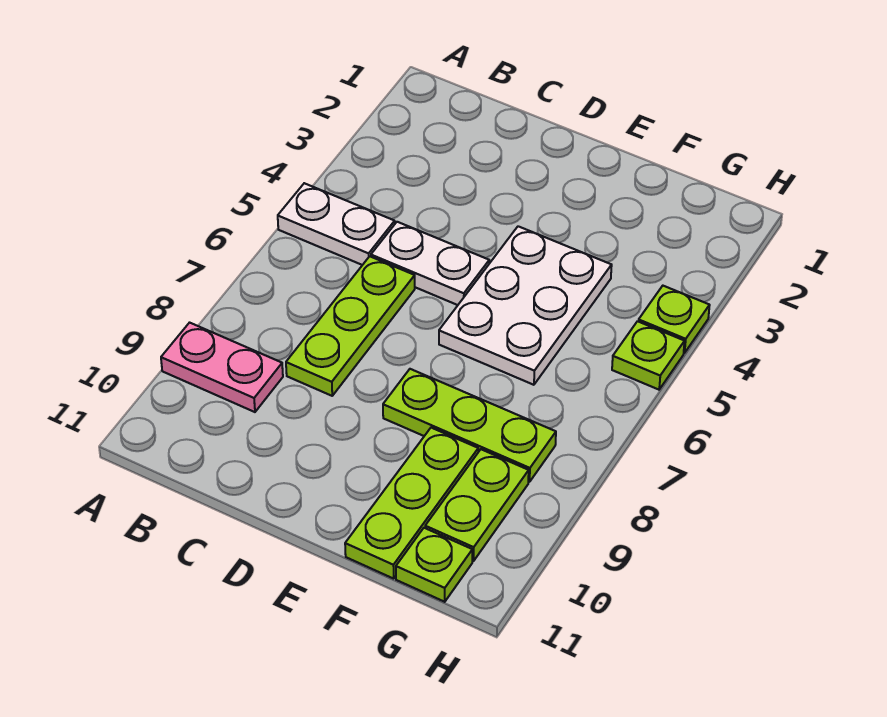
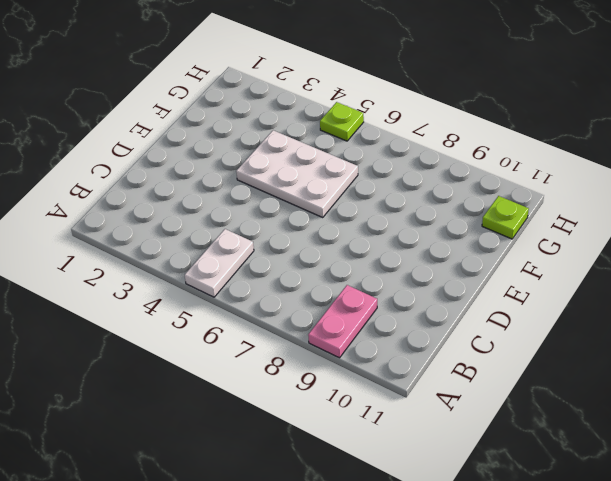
none -> white plate C5:D5 level 1
none -> lime plate C6:C8 level 1

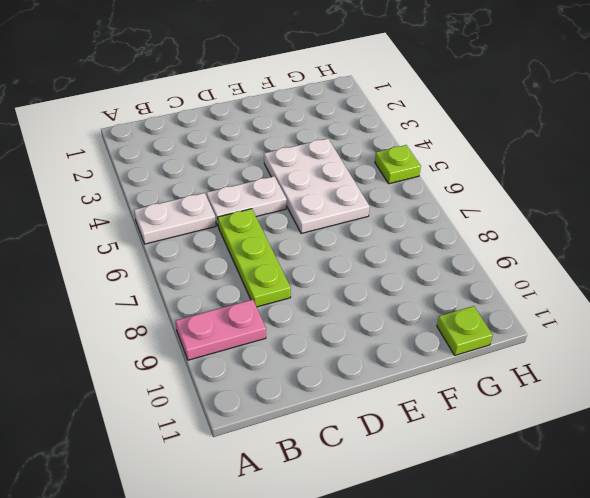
none -> lime plate E8:G8 level 1
none -> lime plate F9:F11 level 1

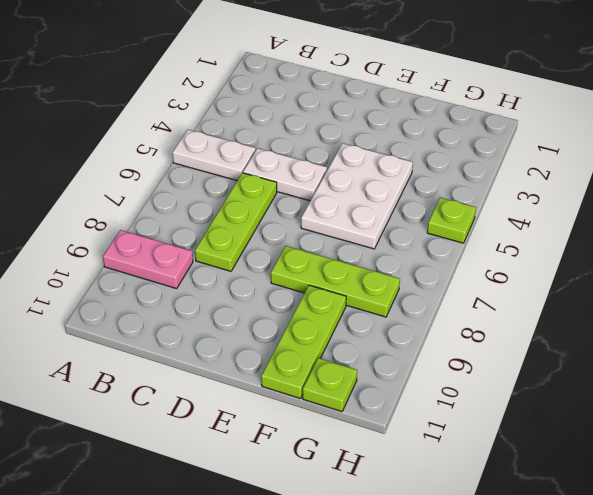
none -> lime plate G9:G10 level 1
none -> lime plate H4 level 1

